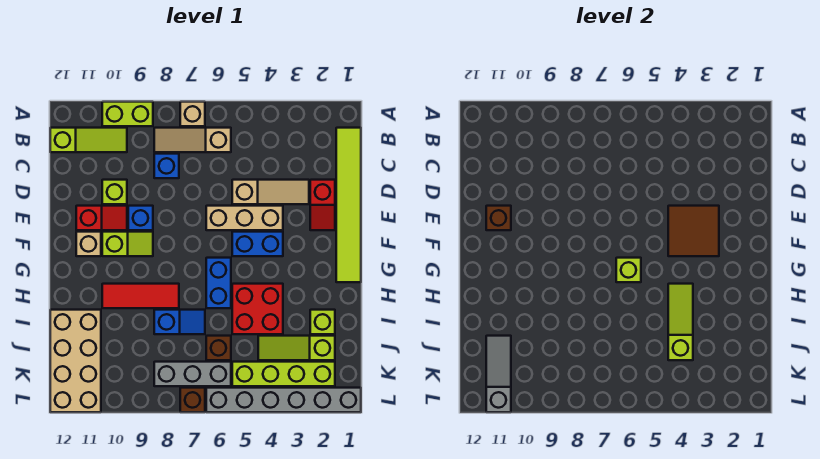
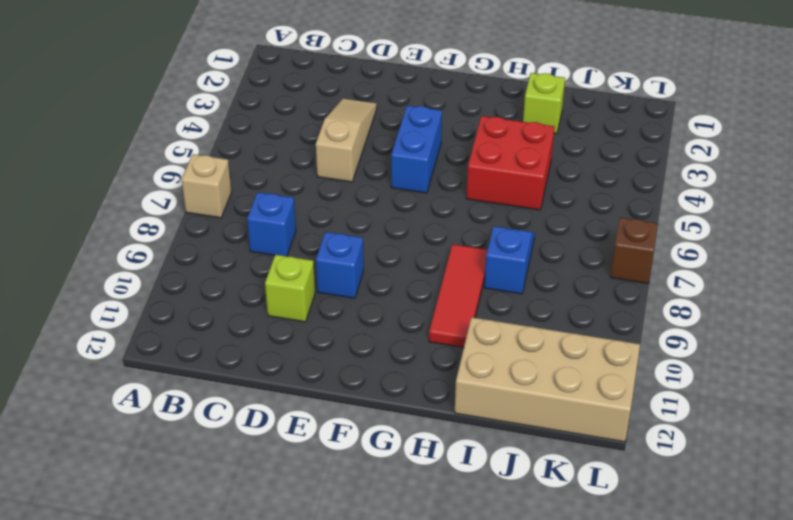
none -> lime brick A9:A10 level 1
none -> lime tile B1:G1 level 1
none -> tan slope B6:B8 level 1 top 6
none -> lime slope B10:B12 level 1 top 12

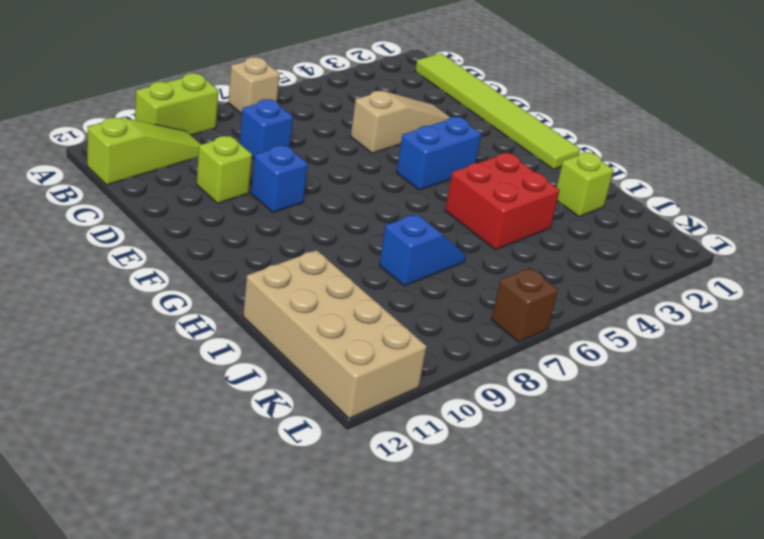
none -> tan slope B6:B8 level 1 top 6
none -> red slope D2:E2 level 1 top D
none -> tan brick E4:E6 level 1
none -> red slope E10:E11 level 1 top 11

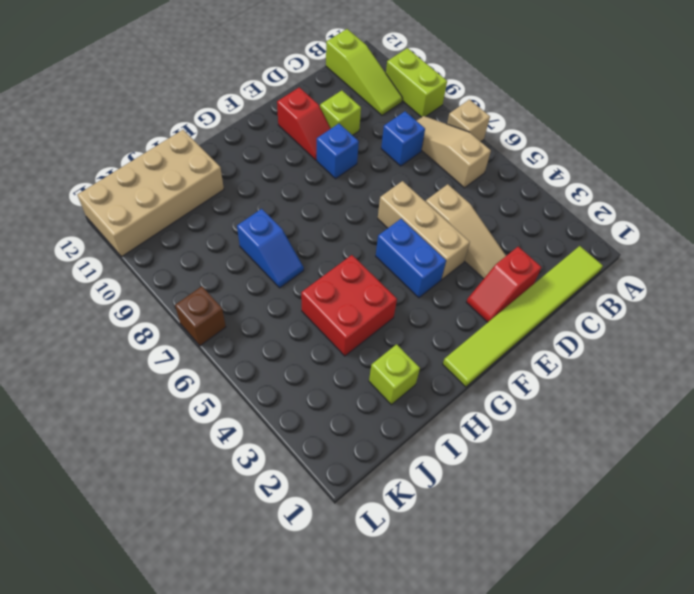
none -> lime slope F9:F10 level 1 top 10
none -> tan brick F11 level 1
none -> blue brick G6:H6 level 1
none -> red tile H8:H10 level 1

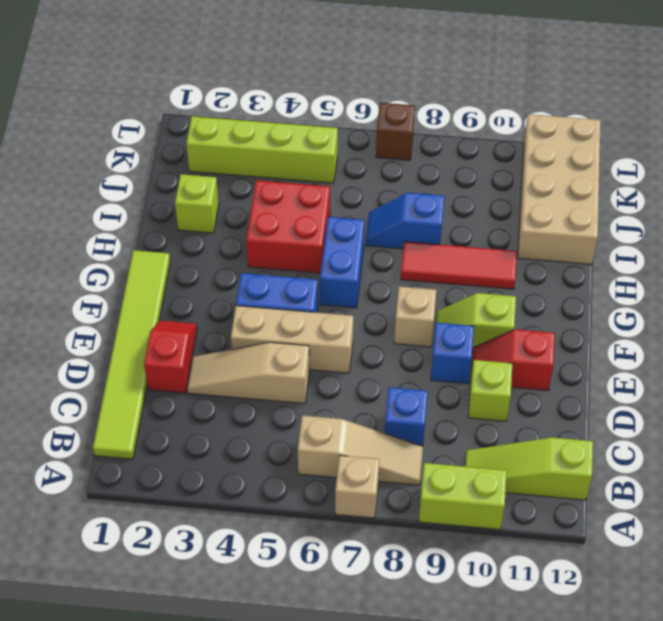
tan brick F8 level 1 -> tan brick F11 level 1
none -> lime slope J2:J4 level 1 top 2
none -> brown brick J6 level 1
none -> grey brick K6:K8 level 1
none -> grey brick L1:L6 level 1

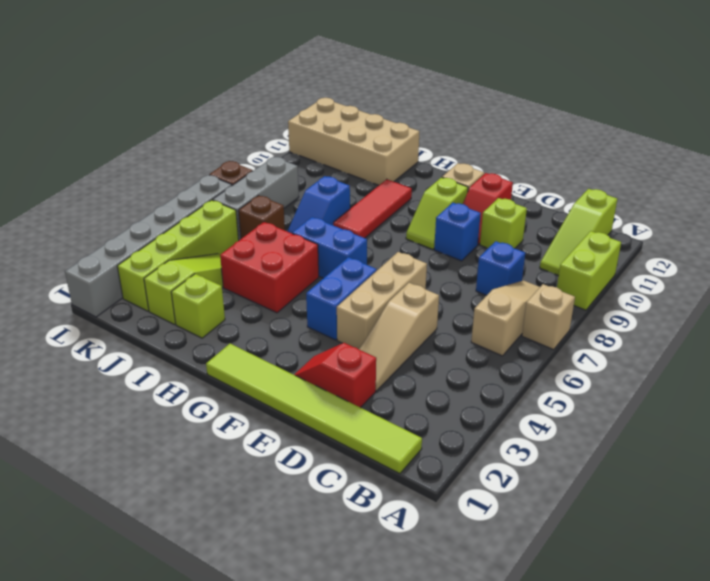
none -> brown tile E3:F4 level 2
none -> brown brick E11 level 2
none -> lime brick G6 level 2
none -> lime slope H4:J4 level 2 top J

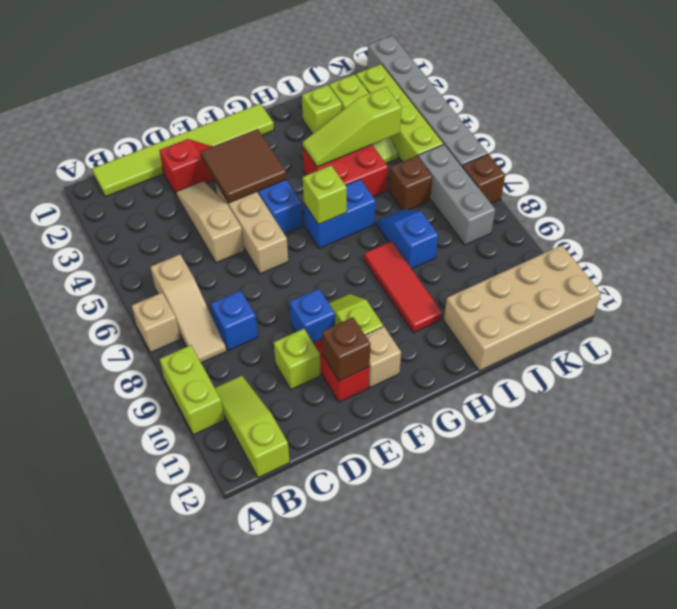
none -> grey slope J11:L11 level 2 top L

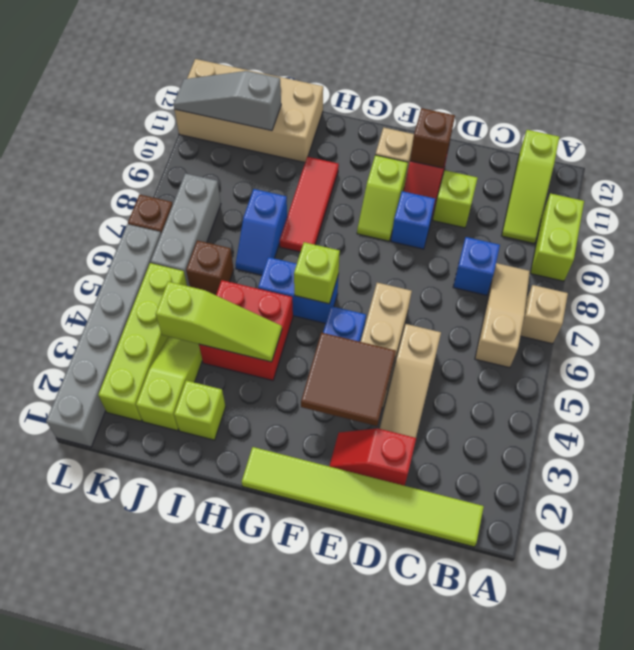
grey slope J11:L11 level 2 top J -> grey slope J11:L11 level 2 top L

